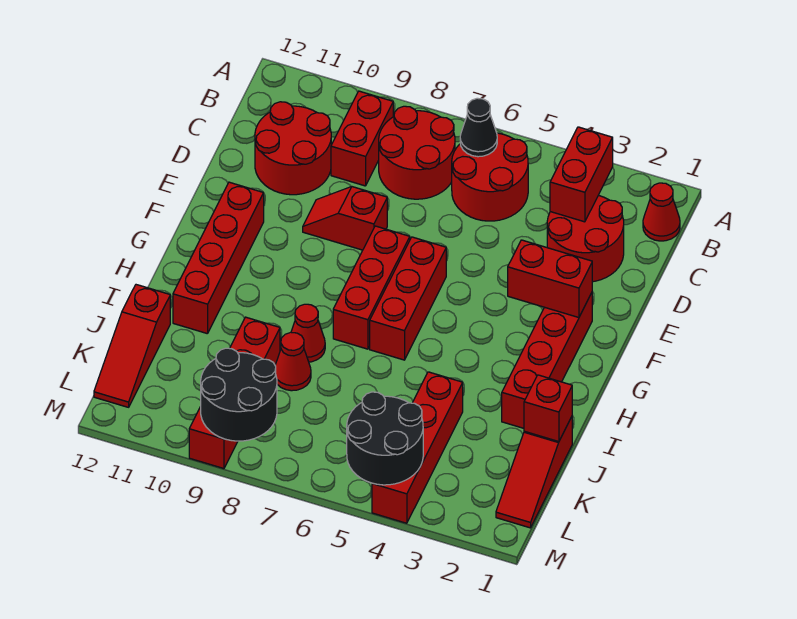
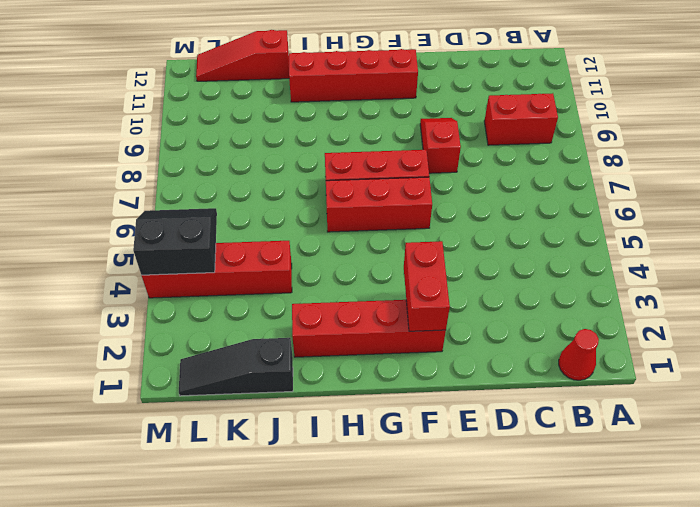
black slope J1:L1 level 1 top J -> red slope J1:L1 level 1 top J
black slope L4:M5 level 2 top 4 -> black round brick L4:M5 level 2
none -> red round brick B5:C6 level 1
none -> red round brick B7:C8 level 1
none -> red round brick C2:D3 level 1

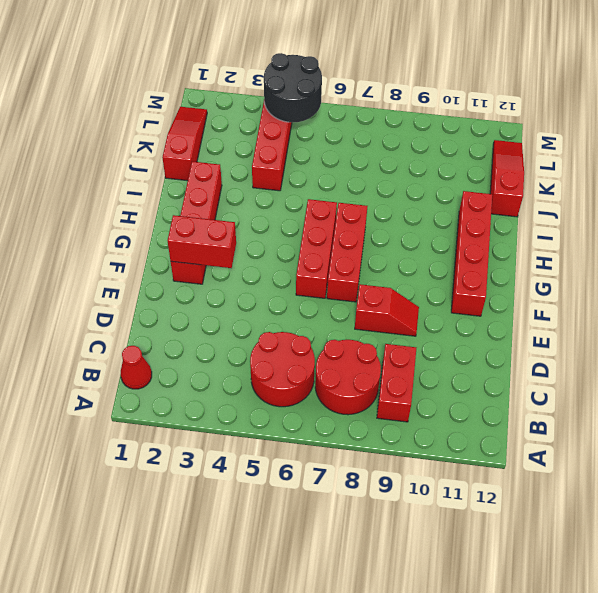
none -> red round brick C2:D3 level 1
none -> red round brick C10:D11 level 1
none -> red cone I8 level 1

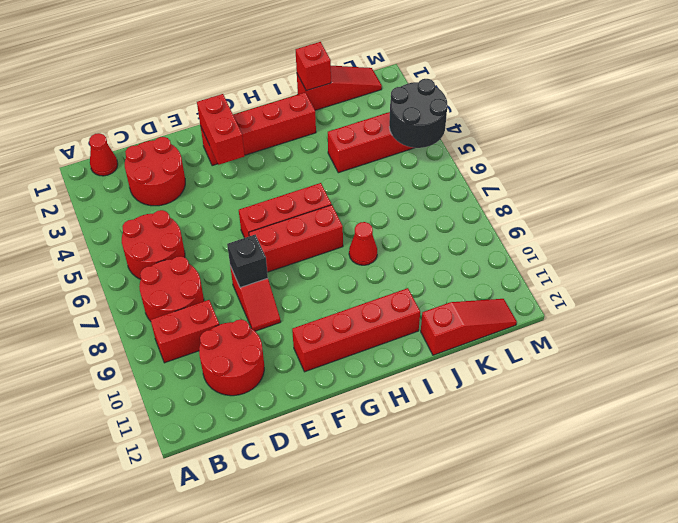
black brick E8 level 2 -> none
none -> red cone J8 level 1
none -> red brick J9:M9 level 1
none -> red brick B3:C3 level 2

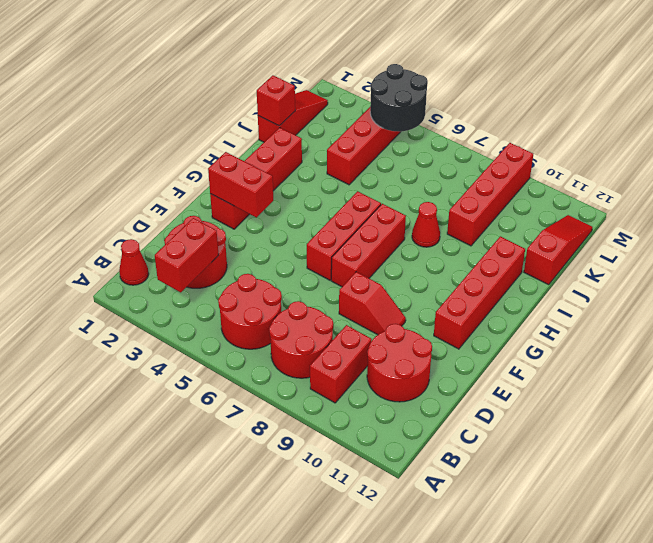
none -> red cone J8 level 1
none -> black cone B6 level 2
none -> black round brick L8:M9 level 2

